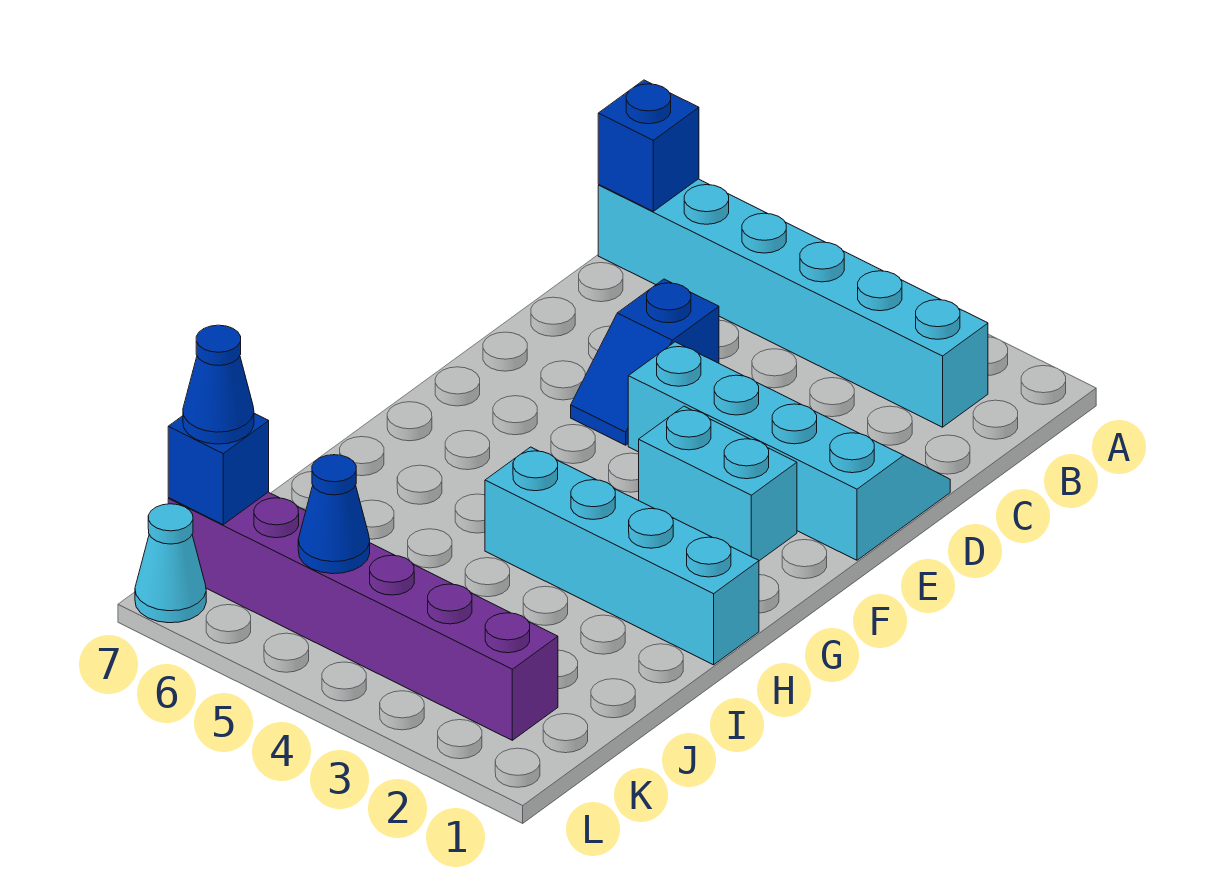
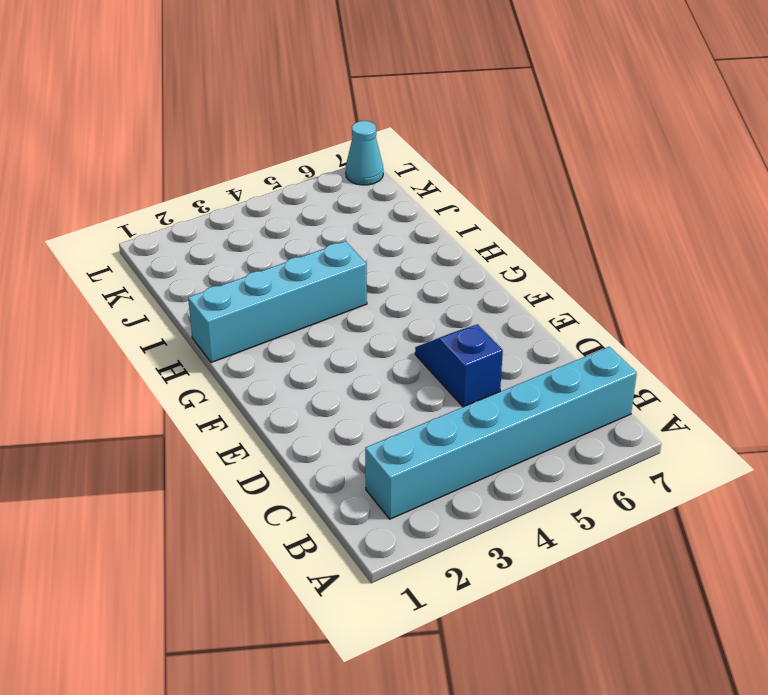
none -> cyan slope D1:E4 level 1 top E
none -> cyan brick F2:F3 level 1

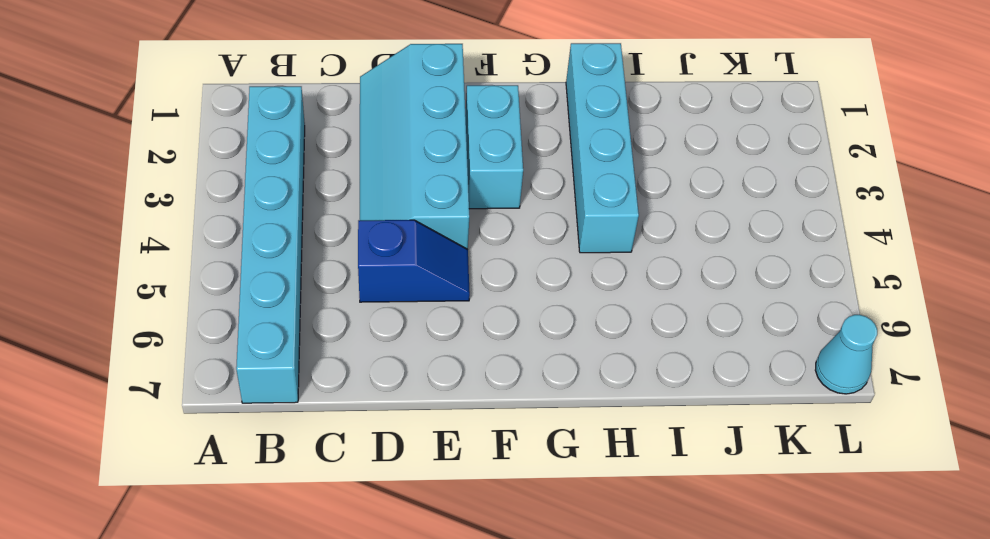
none -> purple brick K2:K7 level 1
none -> blue brick B7 level 2

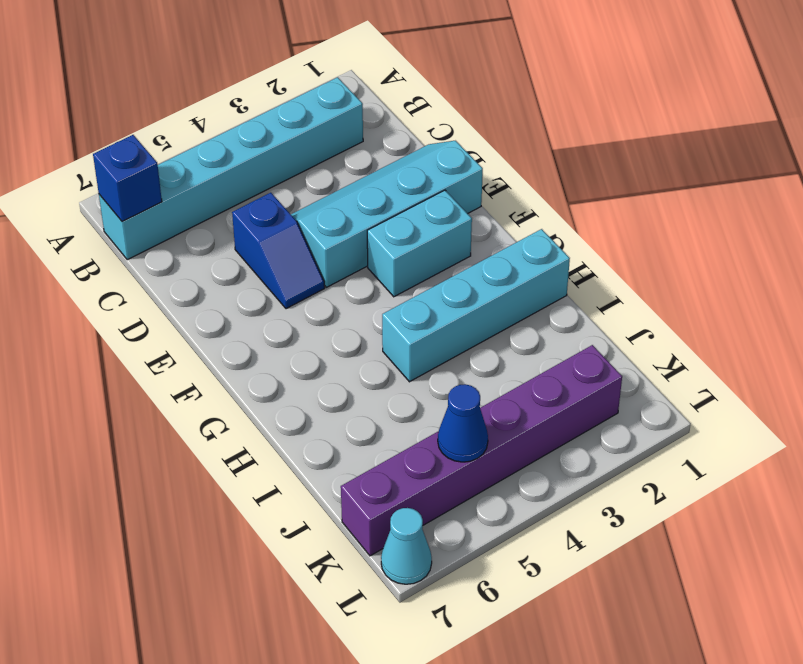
none -> blue brick K7 level 2
none -> blue cone K7 level 3

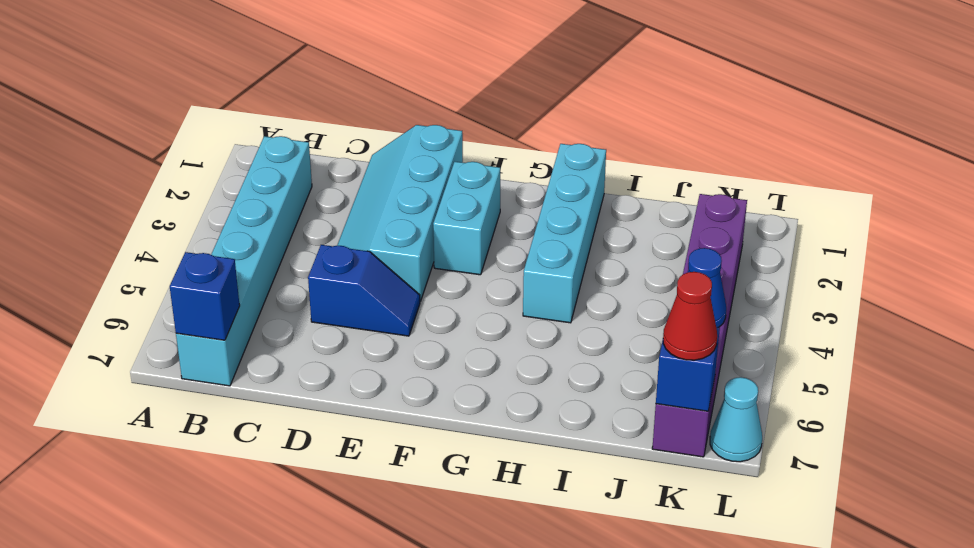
red cone K7 level 3 -> blue cone K7 level 3

